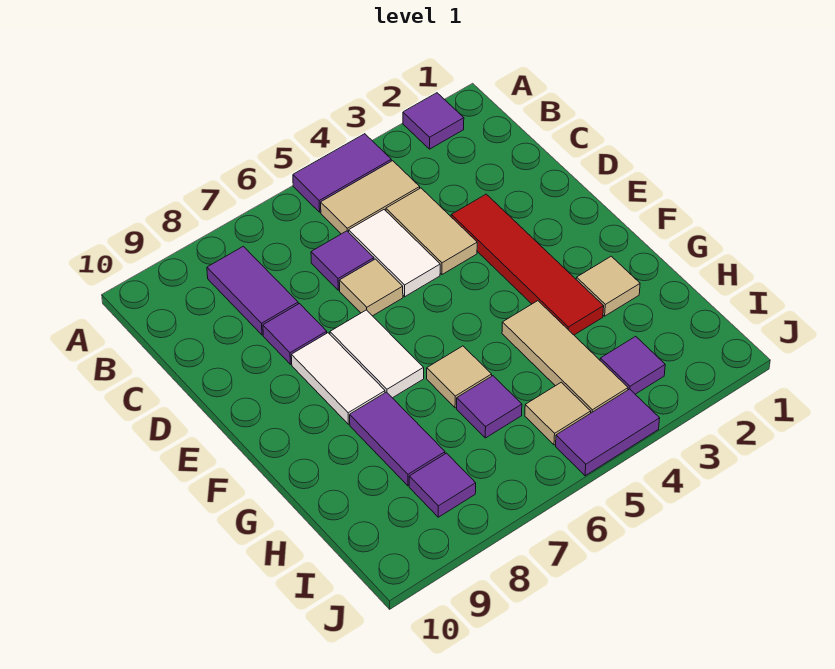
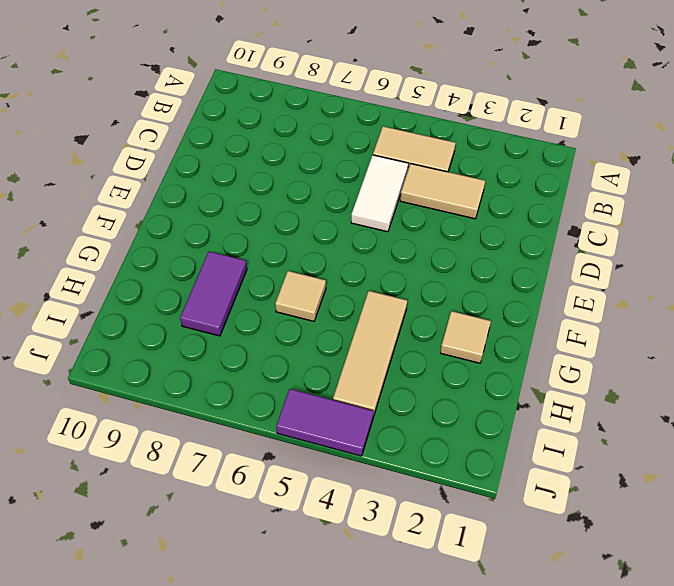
tan tile C3:C4 level 1 -> tan tile C4:D4 level 1
none -> purple tile A2 level 1
none -> purple tile A4:A5 level 1
none -> purple tile B8:C8 level 1

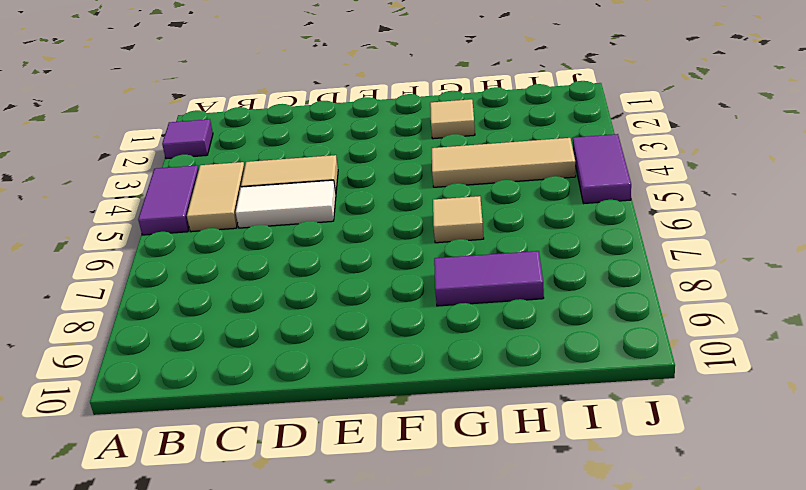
none -> purple tile B8:C8 level 1
none -> purple tile C6 level 1
none -> red tile D3:G3 level 1

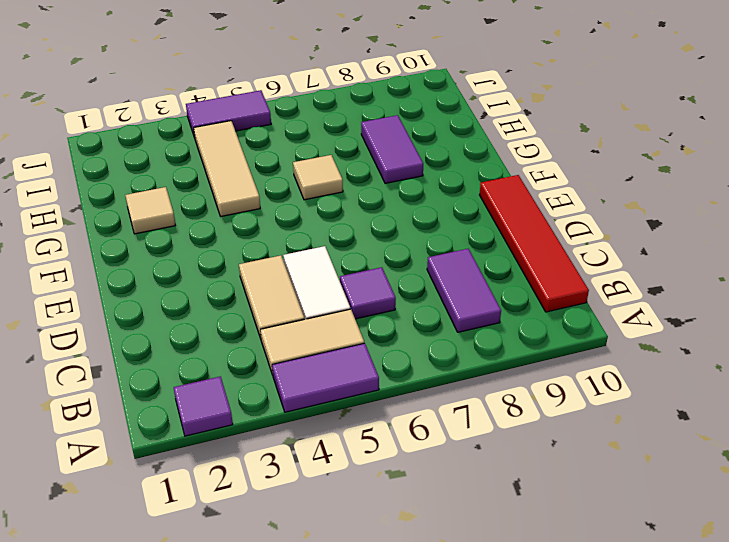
red tile B10:E10 level 1 -> red tile D3:G3 level 1
none -> tan tile D6 level 1
none -> purple tile D8 level 1
none -> white tile E7:F7 level 1

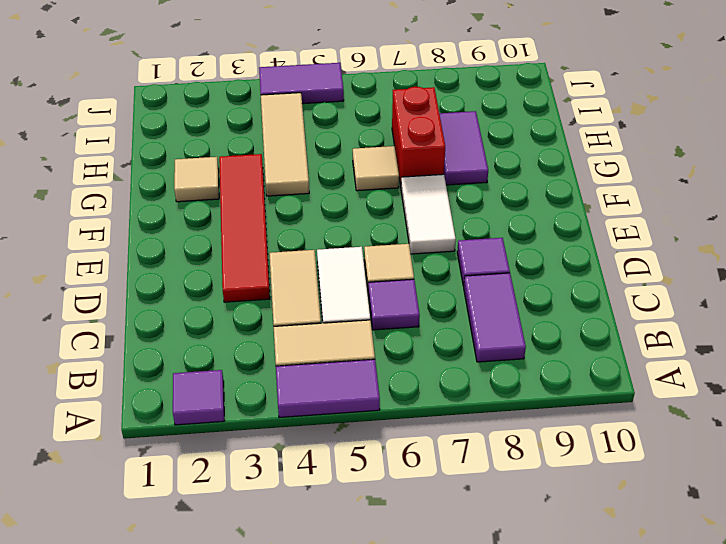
red brick G7:H7 level 1 -> none
none -> white tile E8:F8 level 1
none -> purple tile H6 level 1
none -> purple tile I3 level 1

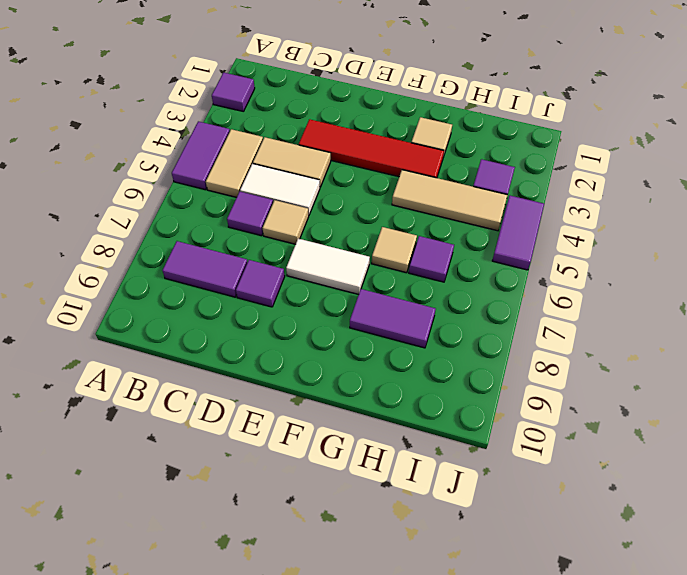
none -> white tile E8:F8 level 1
none -> tan tile I5 level 1
none -> purple tile I8 level 1

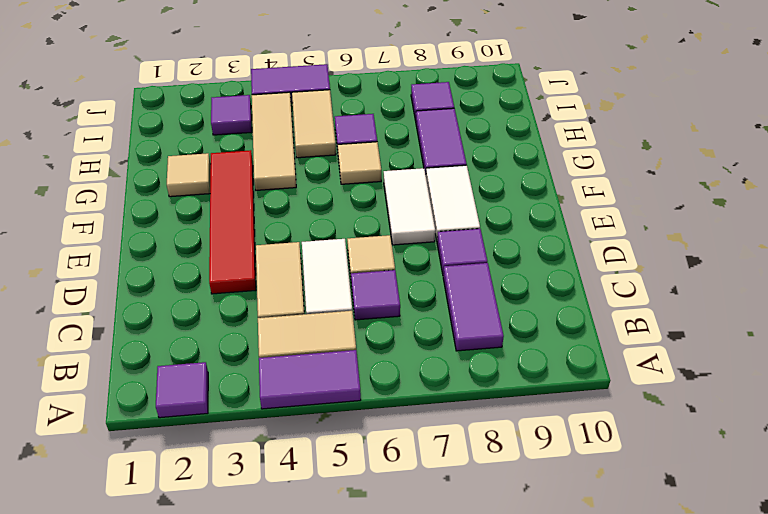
tan tile H5:I5 level 1 -> tan tile I5 level 1

